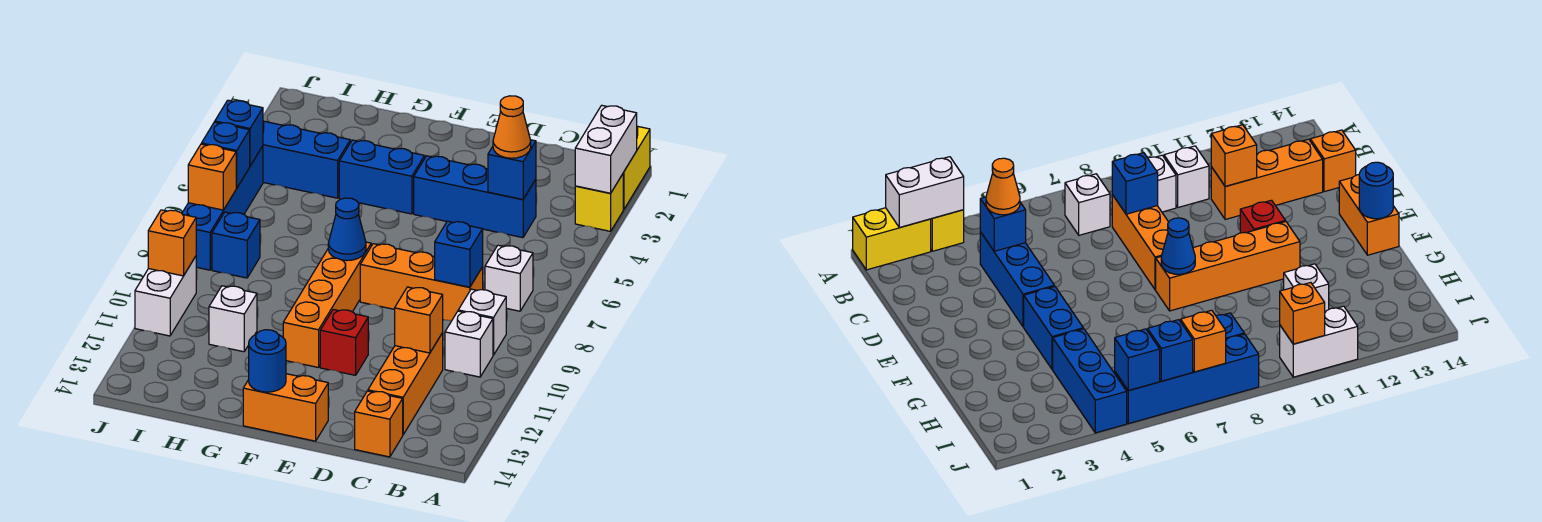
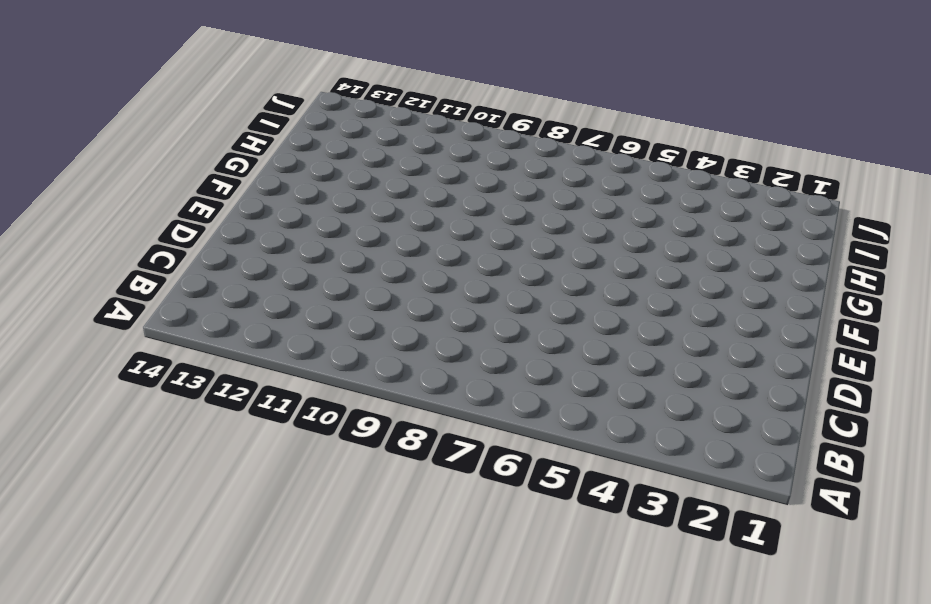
none -> yellow brick A1:A2 level 1
none -> yellow brick A3 level 1
none -> white brick B7 level 1

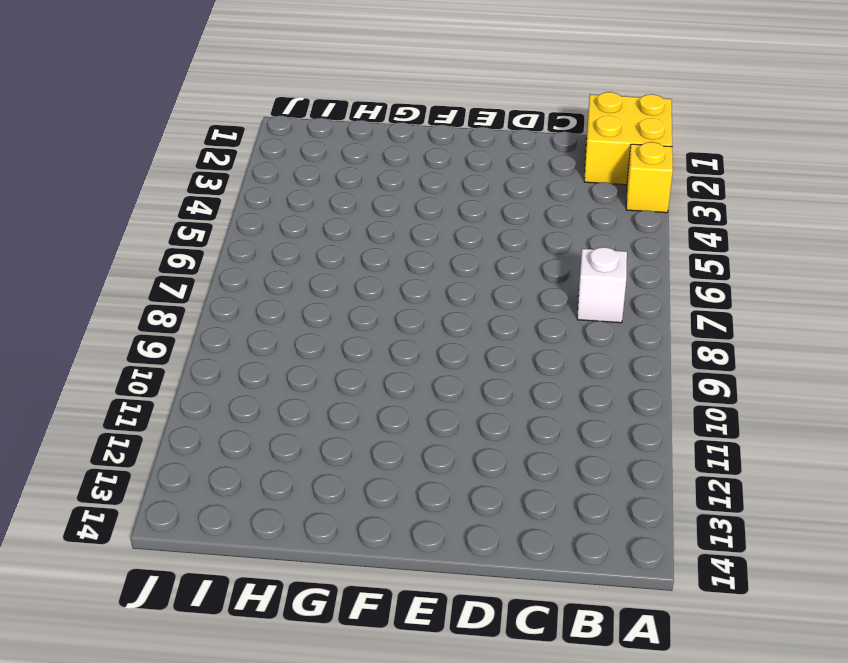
yellow brick A1:B2 level 1 -> yellow brick A1:A2 level 1
none -> white brick B9 level 1
none -> white brick B10 level 1
none -> blue brick C4:E4 level 1

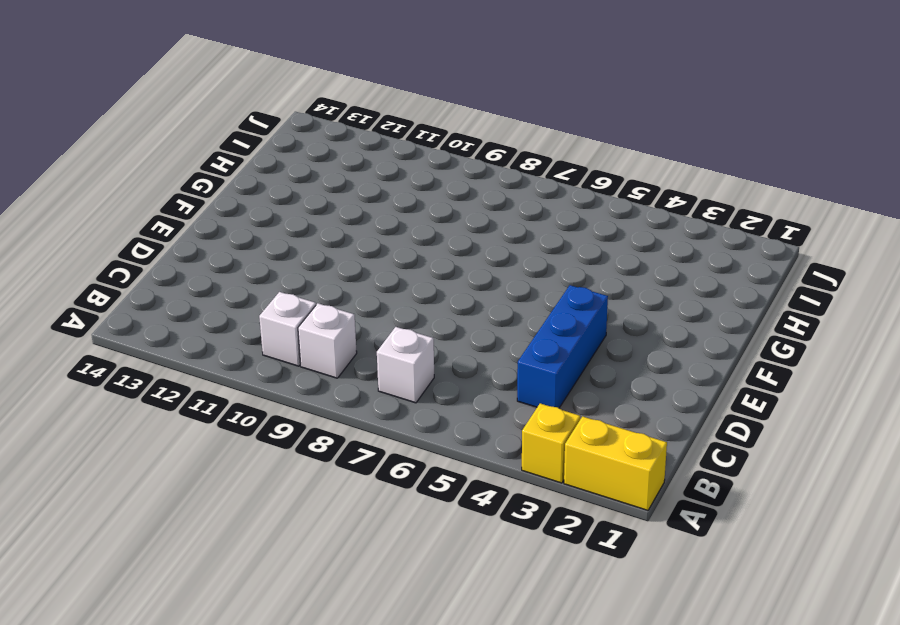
none -> orange brick C8:E8 level 1
none -> orange brick C11:C13 level 1
none -> orange brick C14 level 1

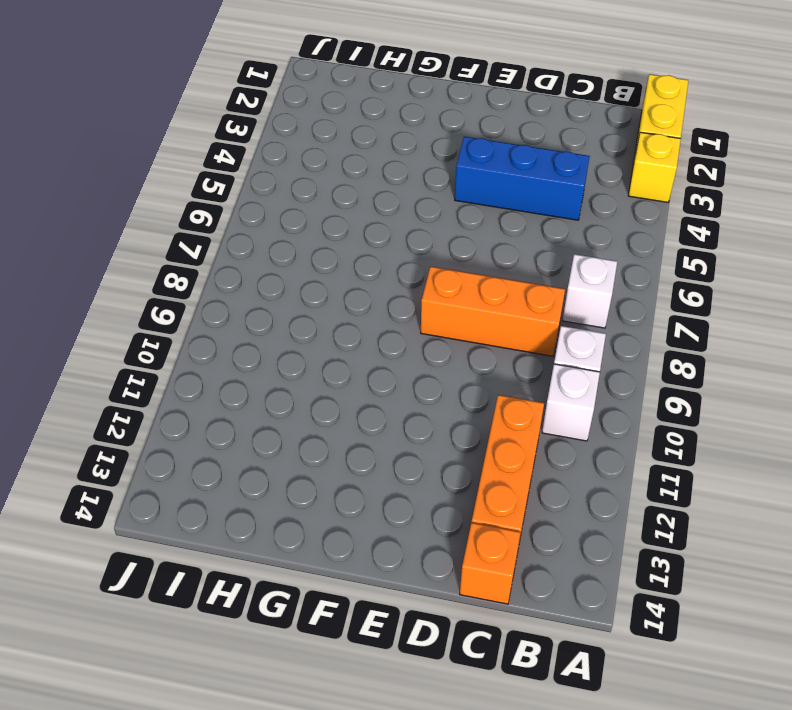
none -> red brick E11 level 1
none -> orange brick E14:F14 level 1
none -> blue brick F4:G4 level 1

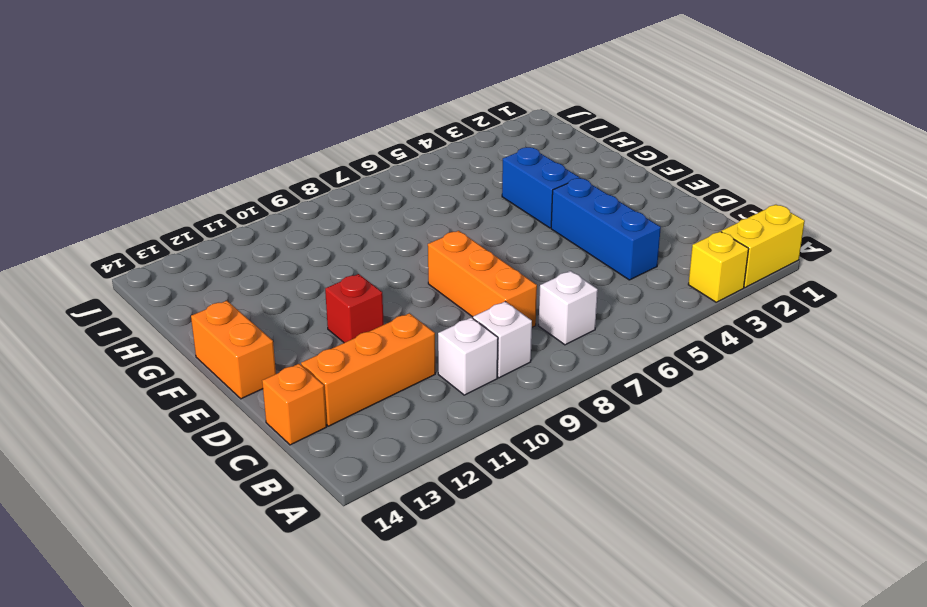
none -> orange brick F8:F11 level 1
none -> blue brick H4:J4 level 1
none -> white brick H11 level 1

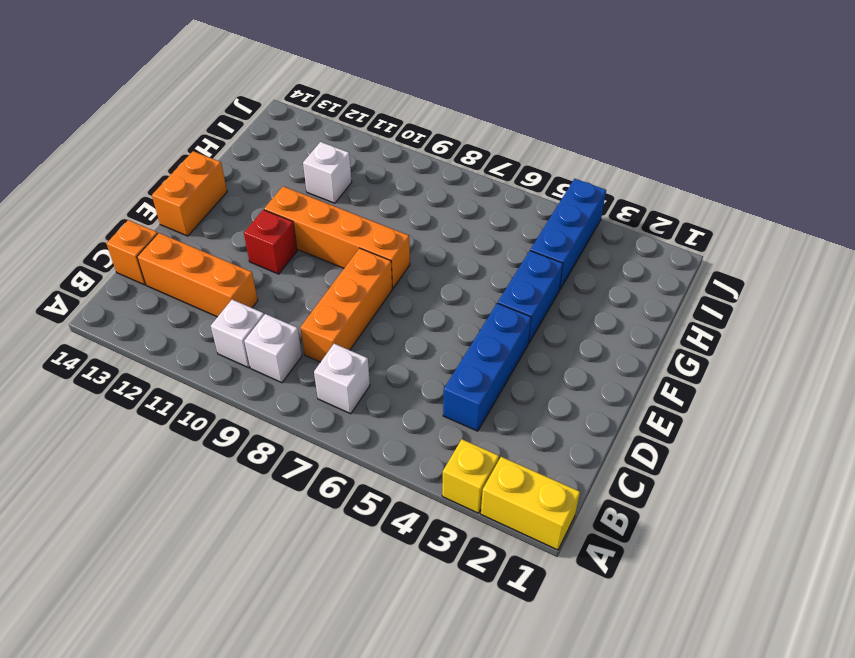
none -> blue brick I8 level 1
none -> blue brick J5:J8 level 1
none -> white brick J10:J11 level 1

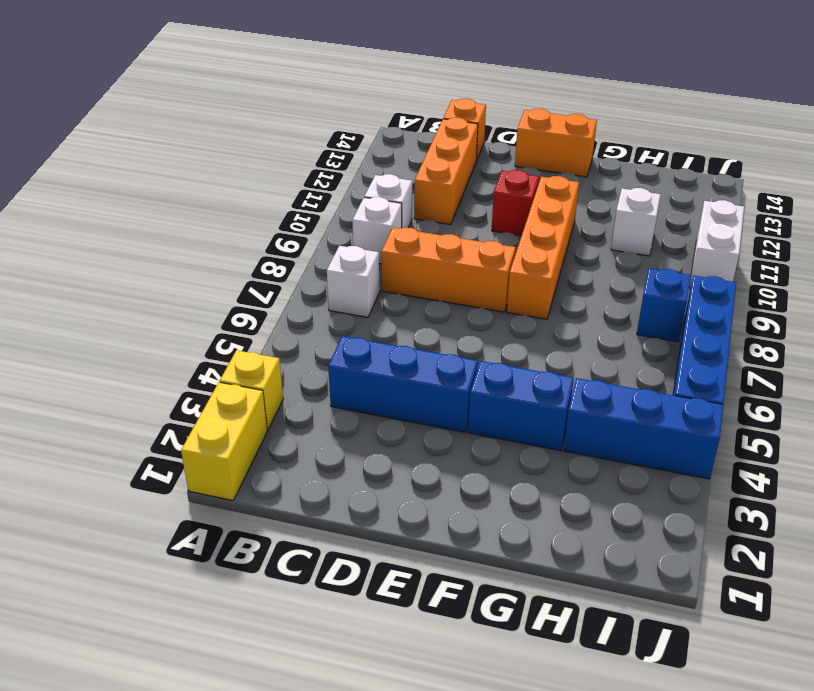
none -> white brick A2:A3 level 2
none -> blue brick C4 level 2
none -> blue brick C8 level 2

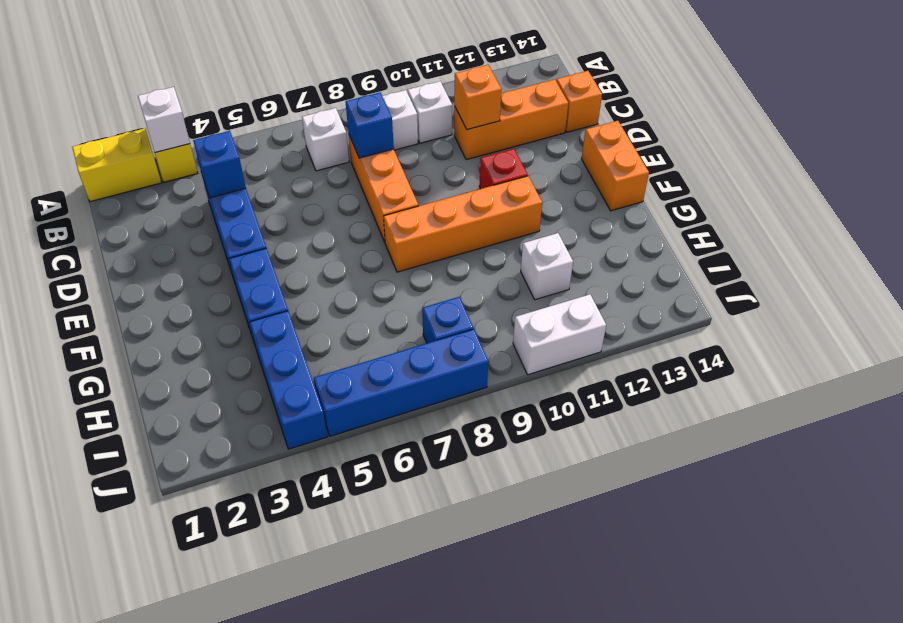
white brick A3 level 2 -> white brick A2:A3 level 2
none -> blue cone F8 level 2
none -> blue round brick F14 level 2
none -> blue brick J5 level 2

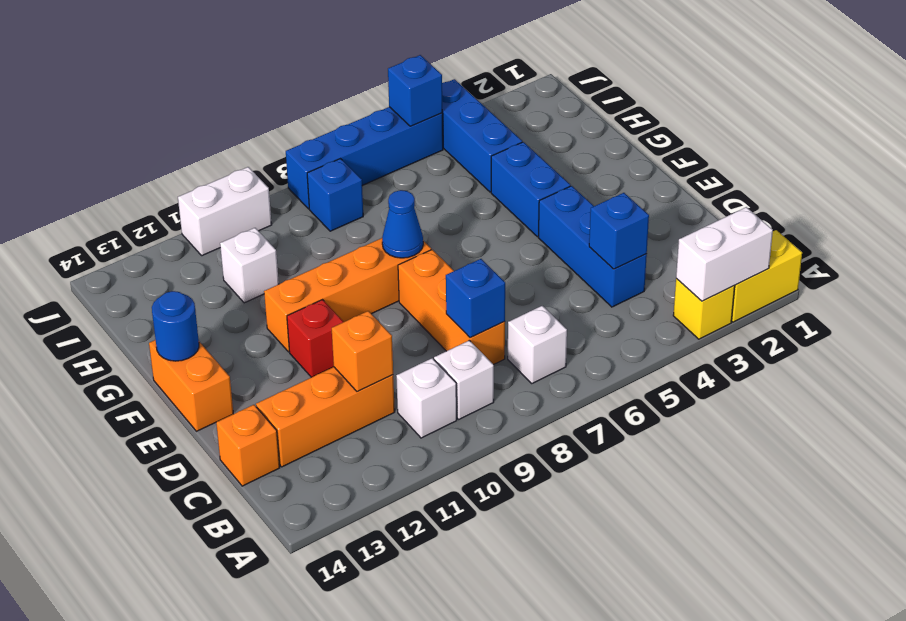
none -> blue brick J6 level 2
none -> orange brick J7 level 2
none -> orange brick J10 level 2

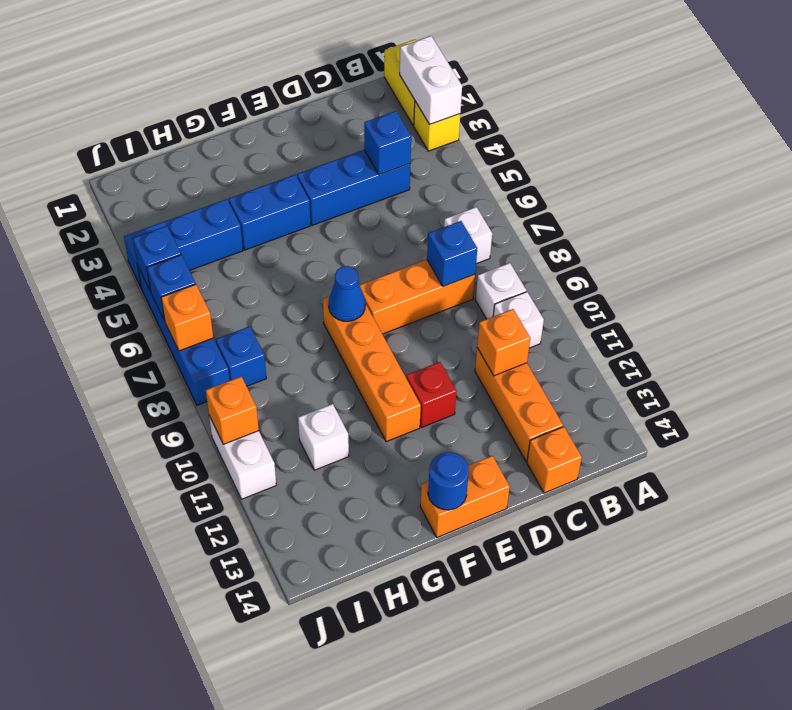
none -> orange cone C4 level 3

